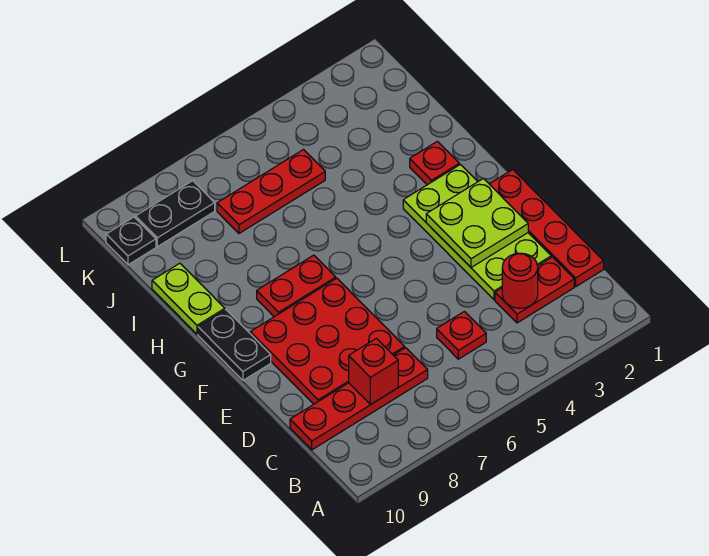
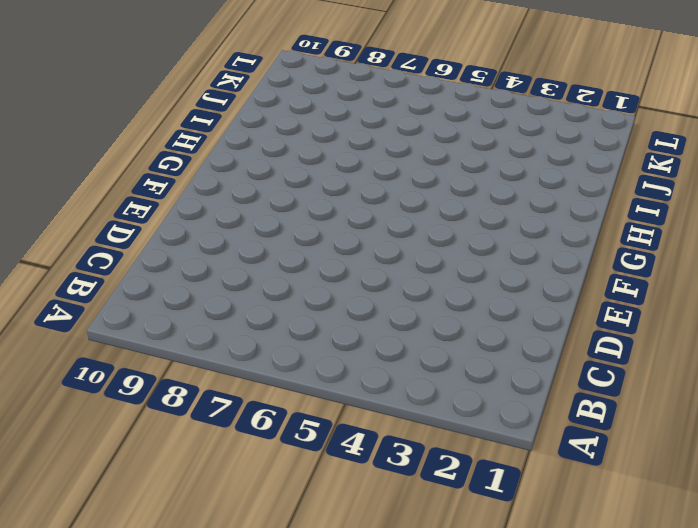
none -> red plate C1:F1 level 1
none -> red plate C2:C3 level 1
none -> red plate C5 level 1

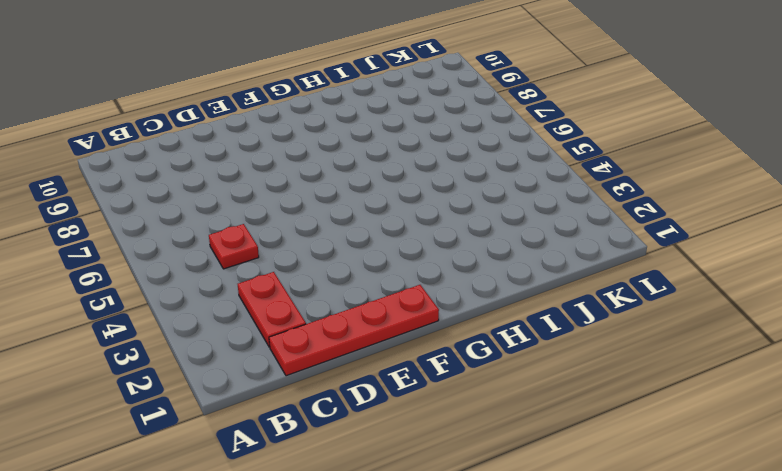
none -> red plate C7:C10 level 1
none -> lime plate D2:G3 level 1
none -> red plate D7:F9 level 1

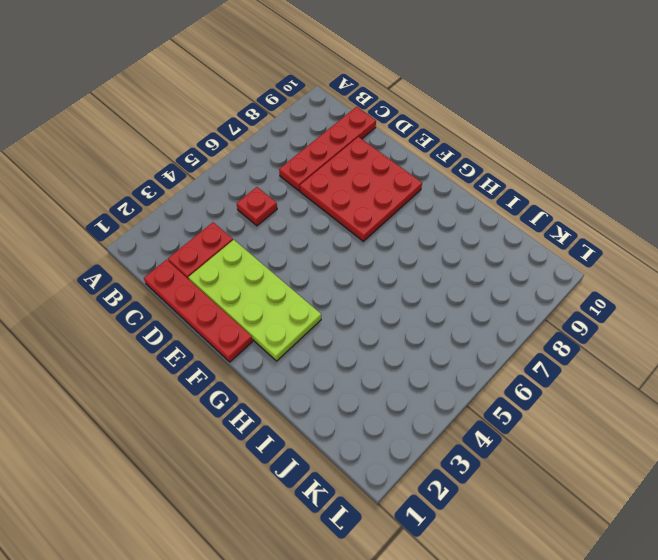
none -> black plate F10:G10 level 1
none -> red plate G7:G8 level 1
none -> red plate H2 level 1

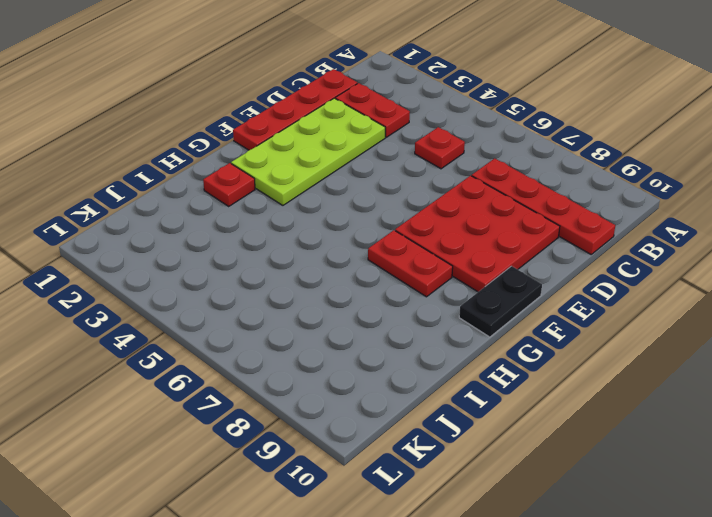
none -> lime plate H10:I10 level 1
none -> red plate J5:J7 level 1
none -> black plate K8:K9 level 1

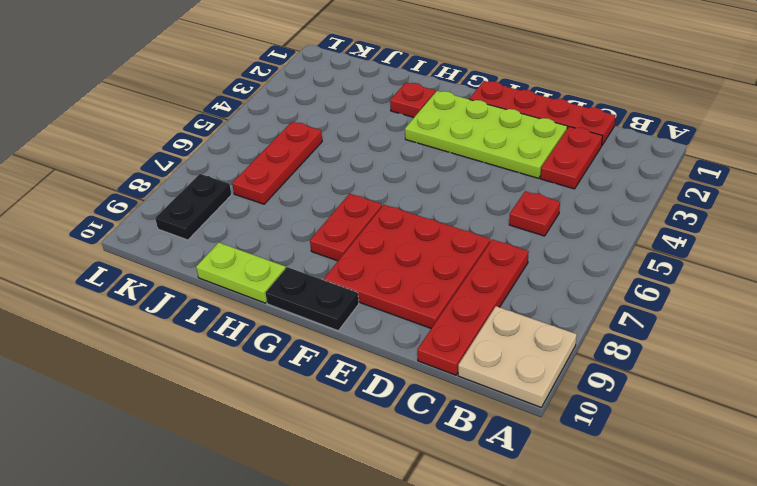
tan plate A9:B10 level 1 -> none
none -> black plate K10 level 1
none -> red round brick C3 level 2
none -> red brick C8 level 2

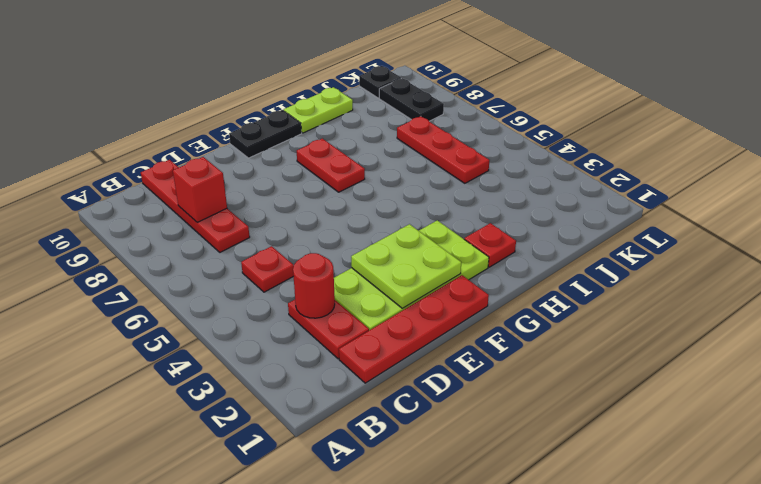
none -> red plate D7:F9 level 1

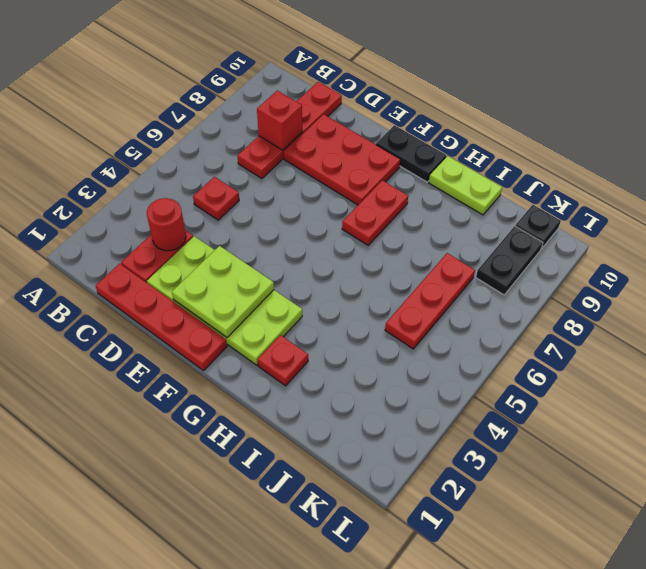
red plate D8:F9 level 1 -> red plate D7:F9 level 1

